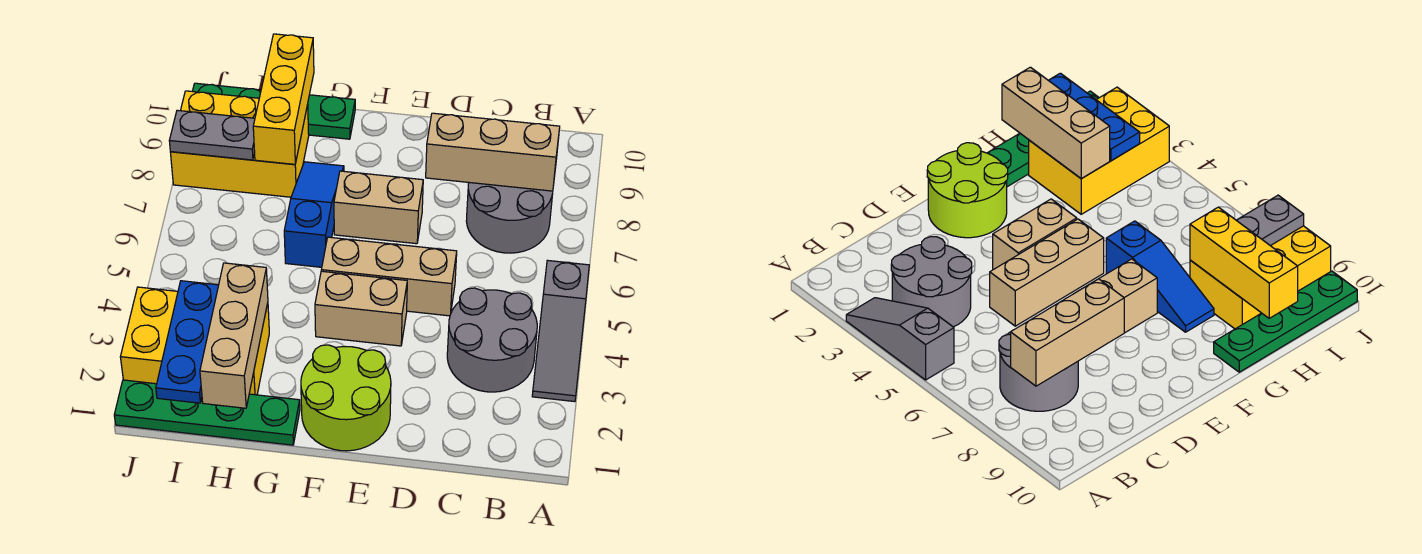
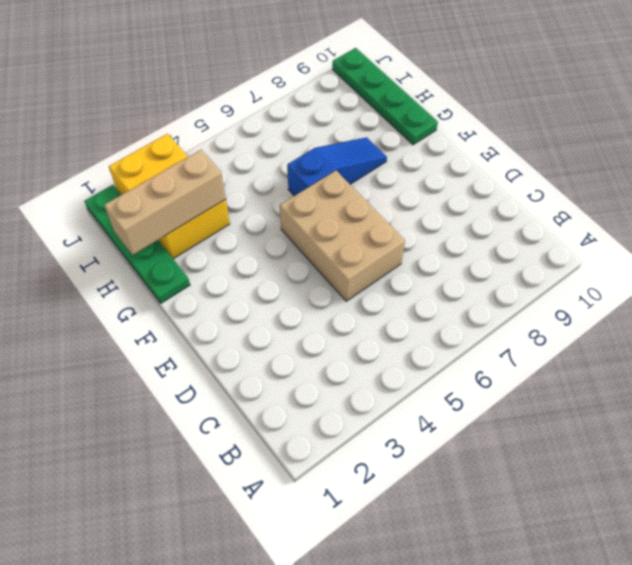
tan brick D5:F6 level 1 -> tan brick D5:F5 level 1
none -> grey slope A3:A5 level 1 top 5
none -> grey round brick B3:C4 level 1
none -> grey round brick B7:C8 level 1

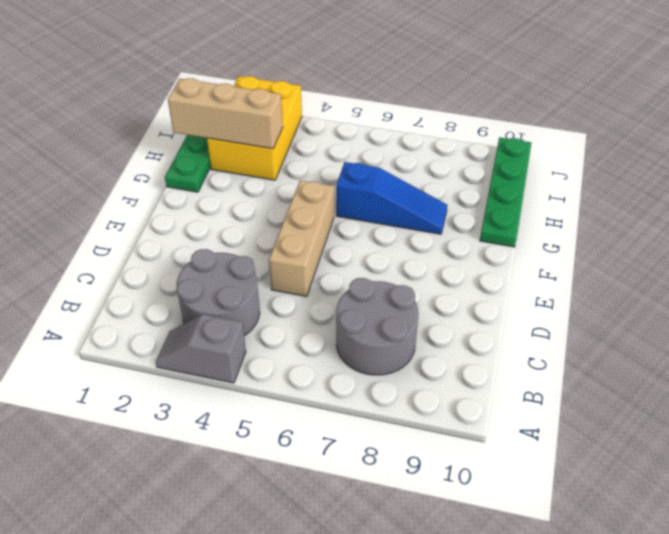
grey slope A3:A4 level 1 top 4 -> grey slope A3:A5 level 1 top 5
none -> lime round brick E1:F2 level 1
none -> tan brick E4:F4 level 1
none -> tan brick E7:F7 level 1

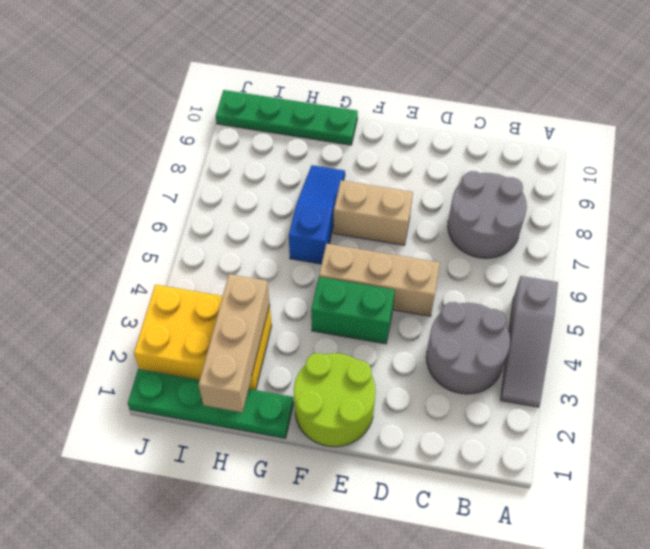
green brick E4:F4 level 1 -> tan brick E4:F4 level 1
none -> yellow brick H8:J9 level 1
none -> tan brick B8:D8 level 2
none -> yellow brick H8:H10 level 2

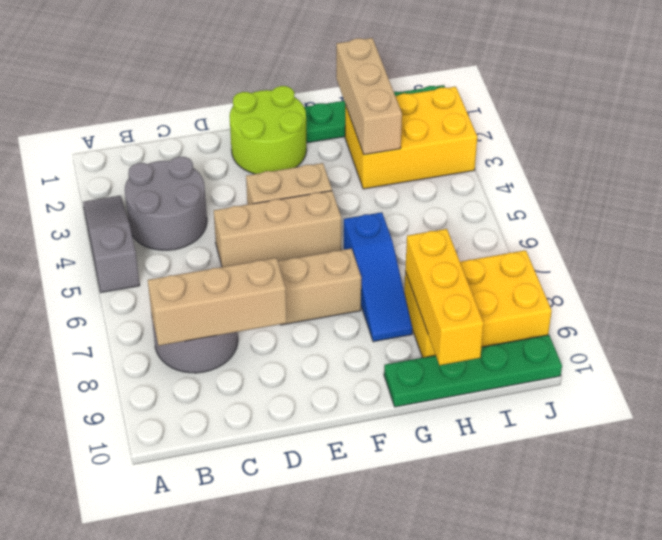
none -> blue plate I1:I3 level 2
none -> grey plate I8:J8 level 2

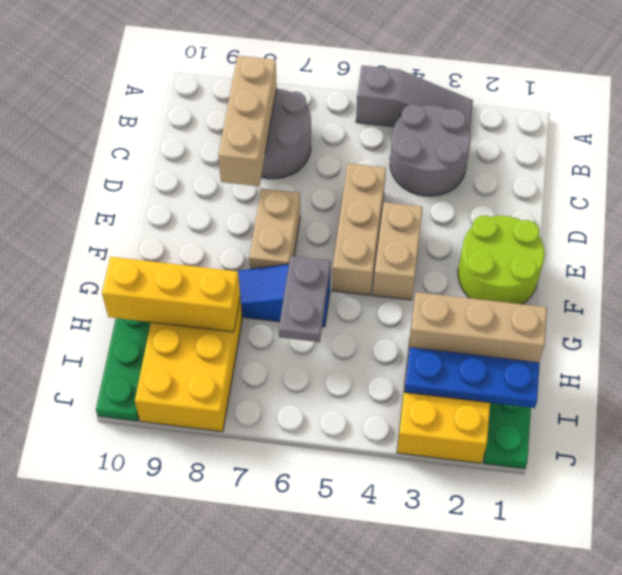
grey plate G6:H6 level 2 -> grey plate I8:J8 level 2

